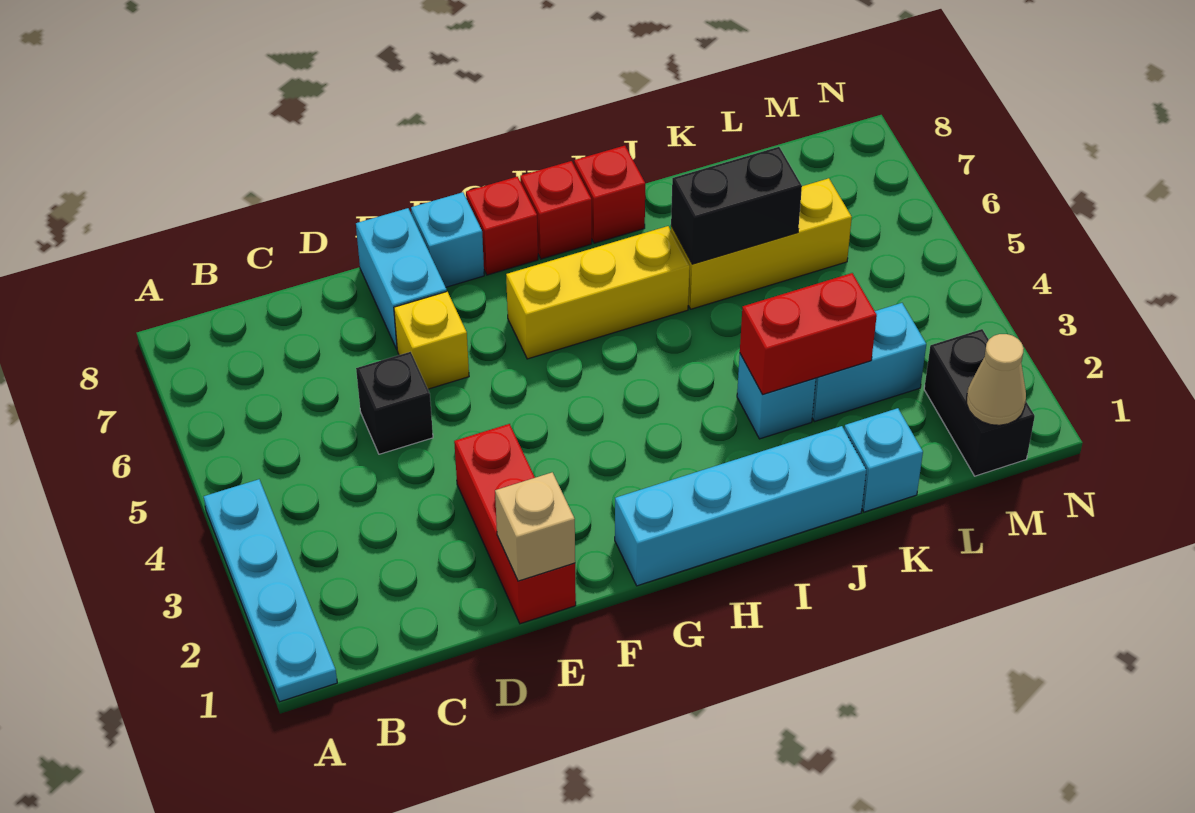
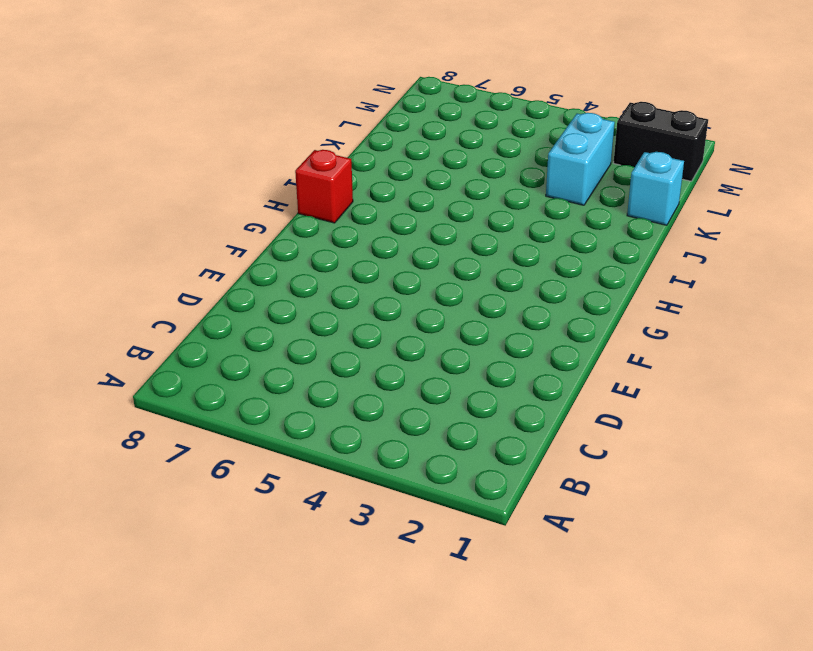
none -> cyan plate A1:A4 level 1
none -> black brick D5 level 1
none -> red brick E1:E3 level 1

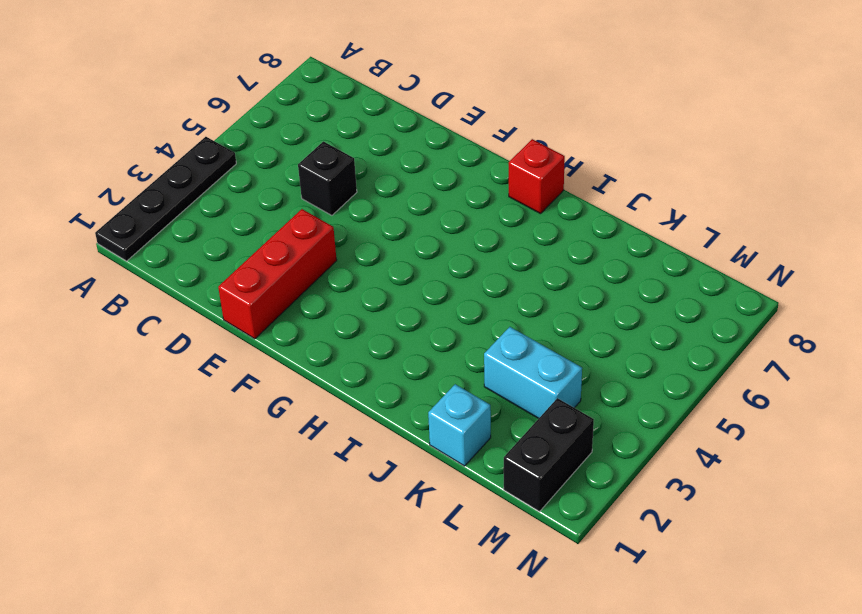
black plate A1:A4 level 1 -> cyan plate A1:A4 level 1
none -> yellow brick E6 level 1
none -> cyan brick E7:E8 level 1
none -> cyan brick F8 level 1

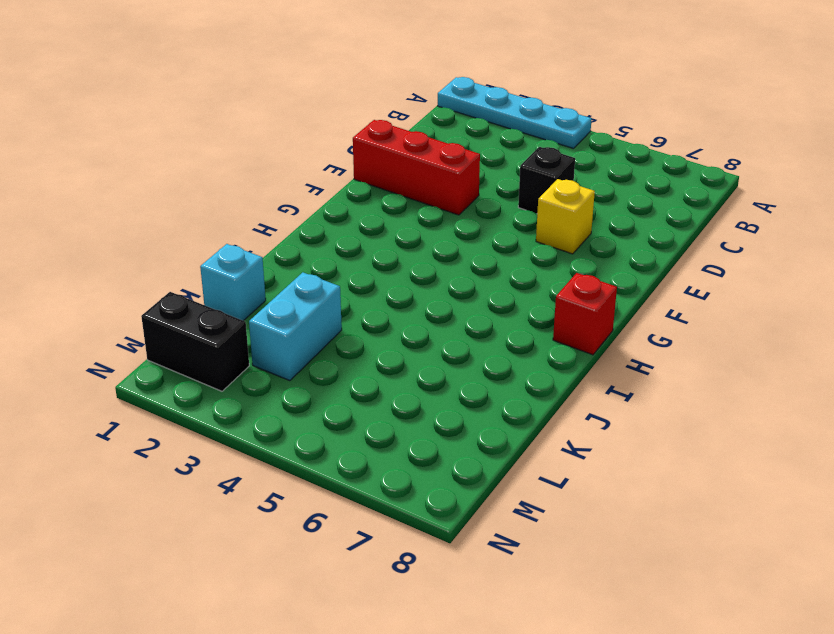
none -> cyan brick E7:E8 level 1
none -> cyan brick F8 level 1
none -> cyan brick G1:J1 level 1

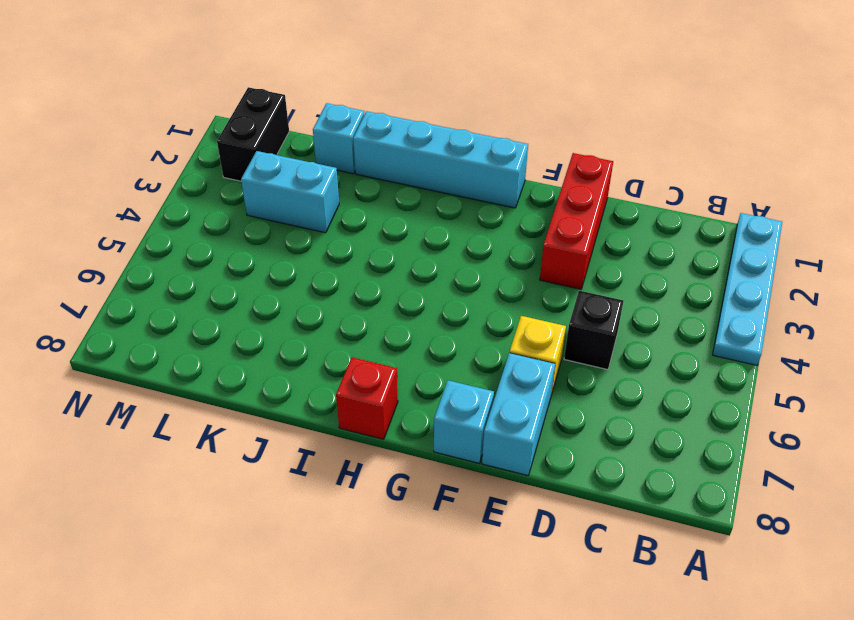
none -> yellow brick G6:I6 level 1
none -> red brick G8 level 1
none -> red brick I8 level 1

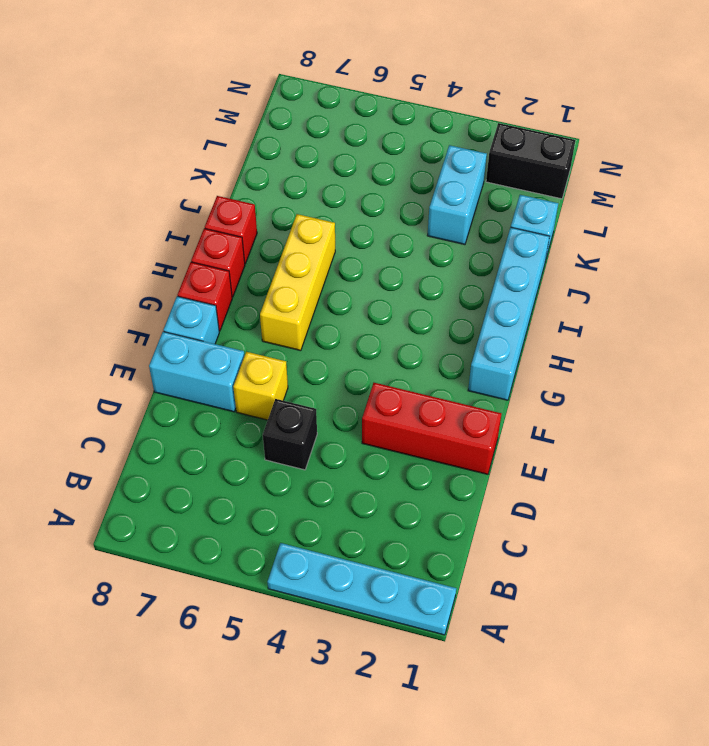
none -> cyan brick J3 level 1
none -> yellow brick J6:L6 level 1
none -> tan brick E1 level 2

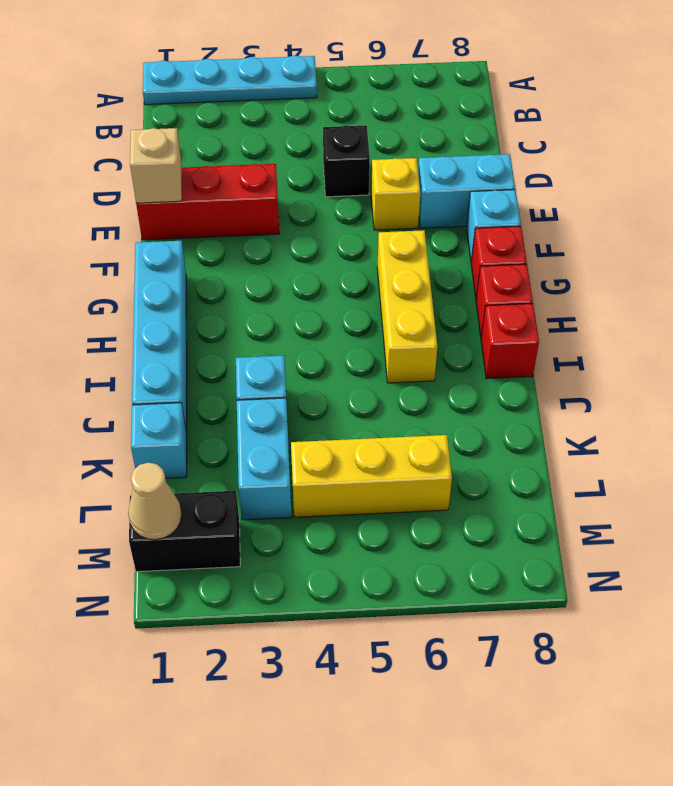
yellow brick L4:L6 level 1 -> yellow brick J6:L6 level 1
none -> red brick J3:K3 level 2
none -> black brick J6:K6 level 2

